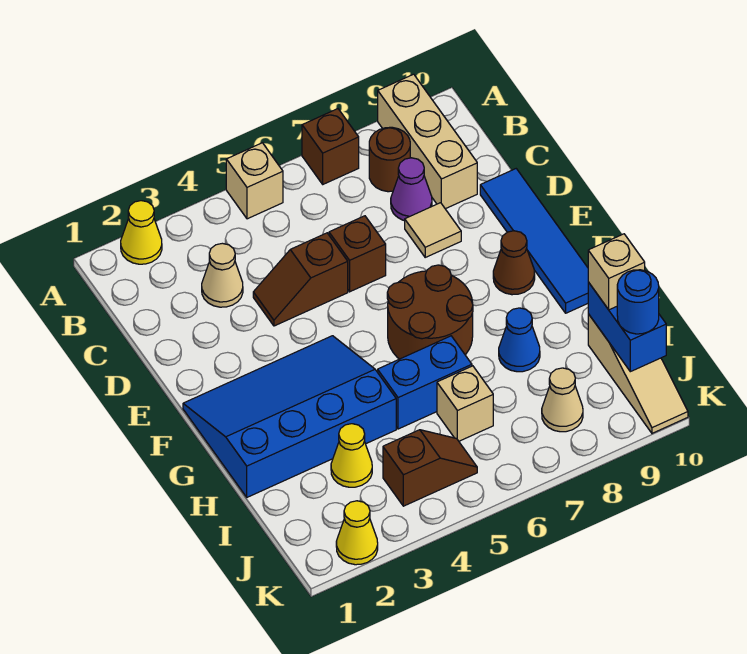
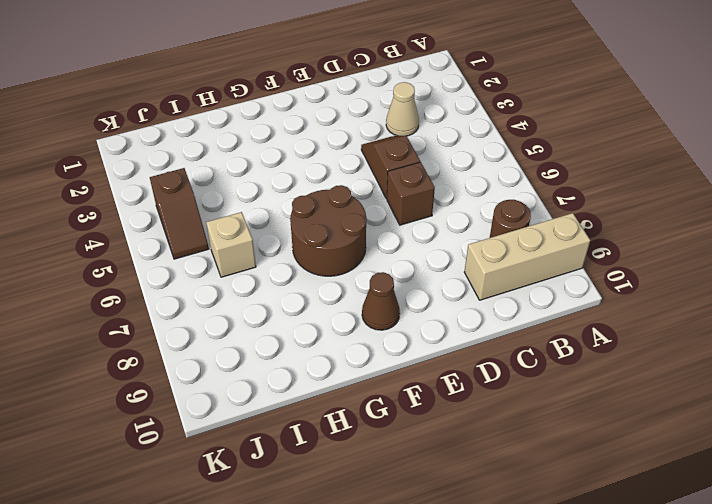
none -> yellow cone A2 level 1
none -> tan brick A5 level 1
none -> brown brick A7 level 1

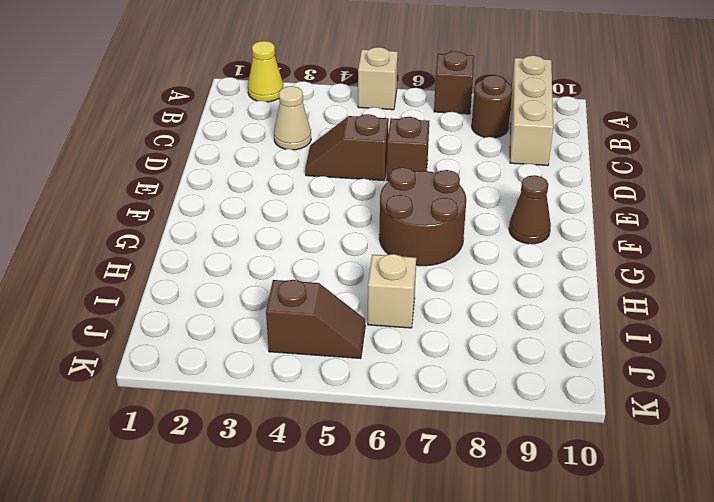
none -> purple cone C8 level 1
none -> tan tile D8 level 1
none -> blue tile D10:G10 level 1

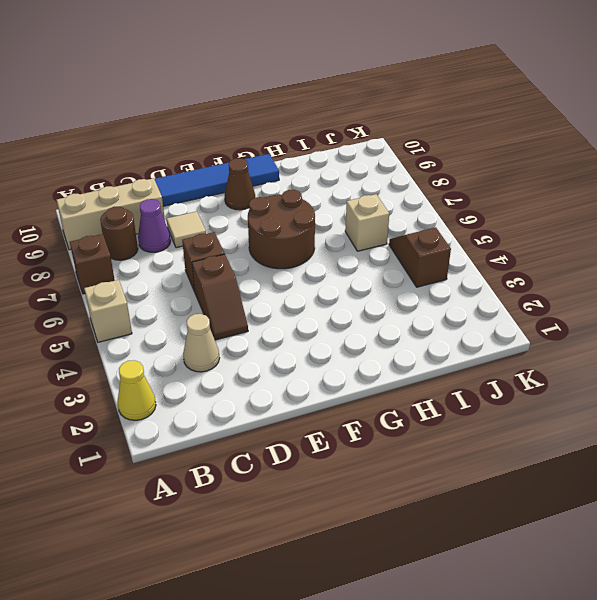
none -> blue slope F1:H4 level 1 top H
none -> blue brick H5:H6 level 1
none -> blue cone H8 level 1

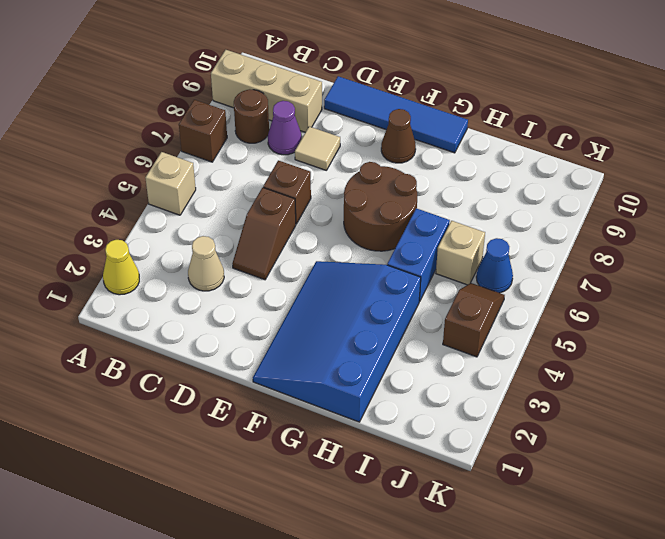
blue cone J6 level 1 -> blue cone H8 level 1
none -> yellow cone I3 level 1
none -> tan slope I10:K10 level 1 top I
none -> tan cone J8 level 1

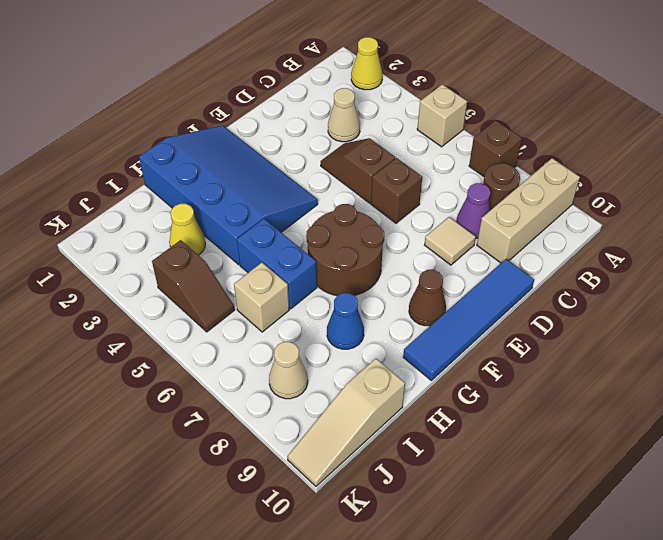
none -> yellow cone K2 level 1
none -> blue brick I10:J10 level 2
none -> tan brick I10 level 3

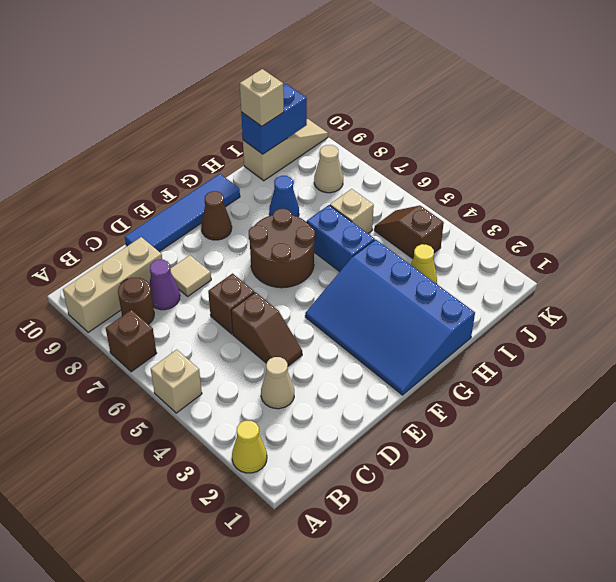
none -> yellow cone K2 level 1
none -> blue round brick J10 level 3

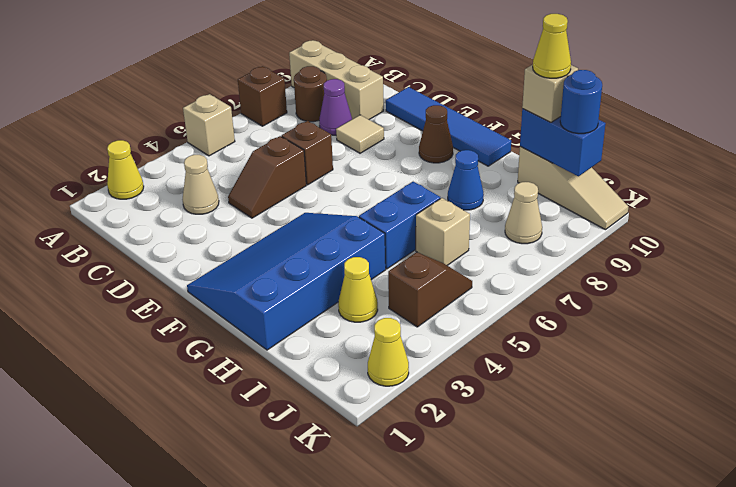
yellow cone I10 level 4 -> none
none -> brown round brick F6:G7 level 1

